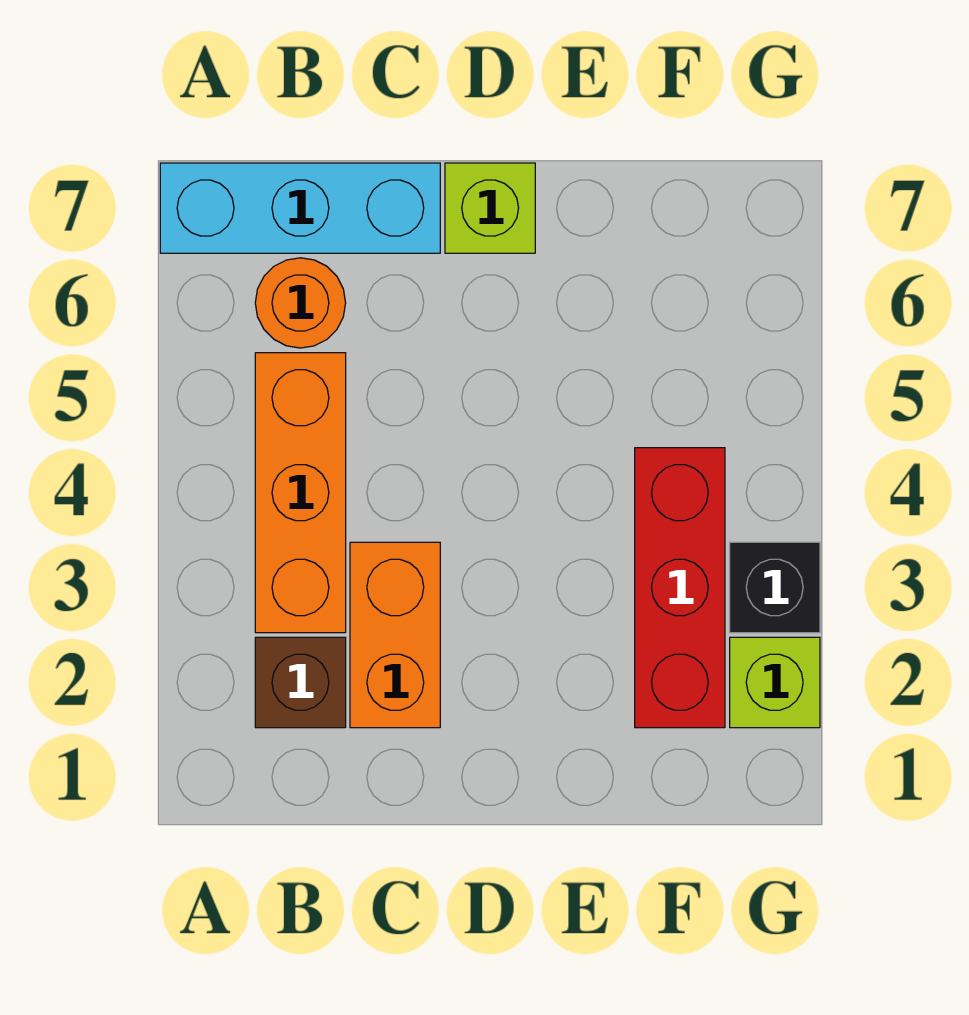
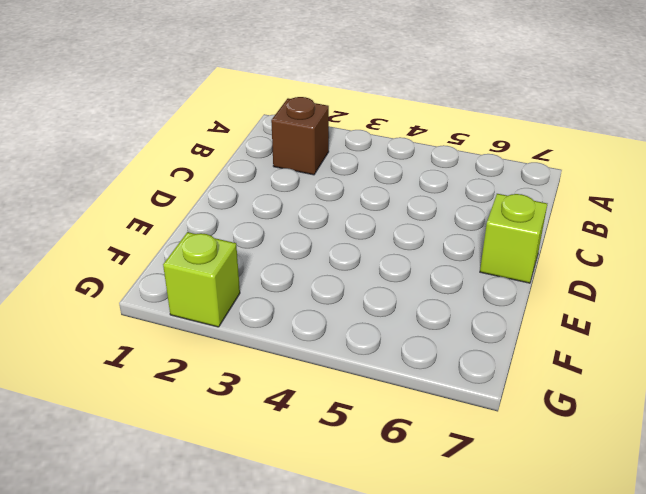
none -> cyan brick A7:C7 level 1
none -> orange brick B3:B5 level 1

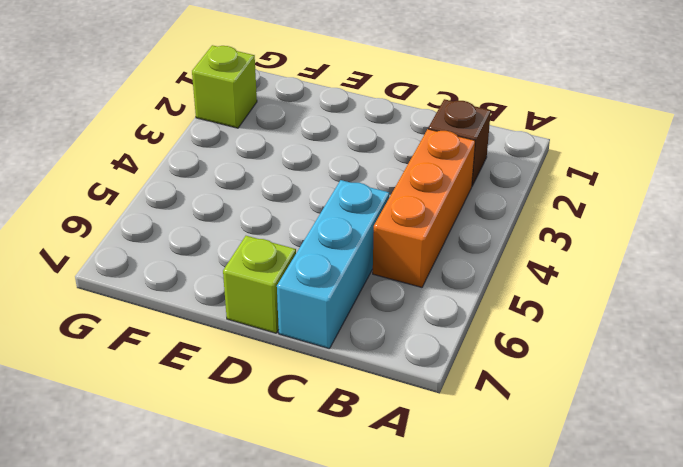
cyan brick C5:C7 level 1 -> cyan brick A7:C7 level 1
none -> orange round brick B6 level 1
none -> orange brick C2:C3 level 1

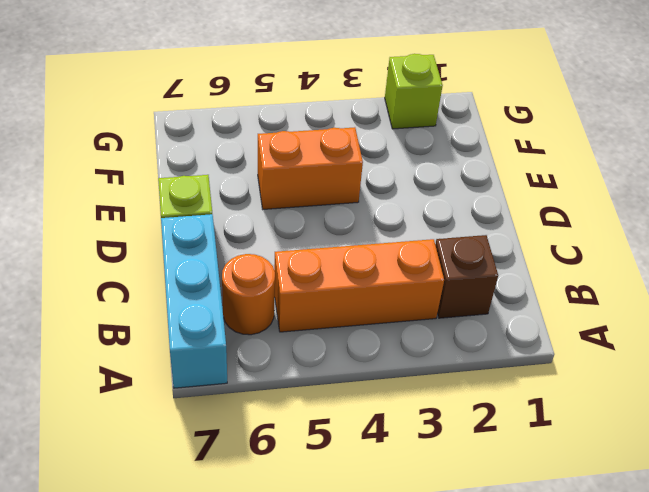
orange brick E4:E5 level 1 -> orange brick C2:C3 level 1
none -> red brick F2:F4 level 1
none -> black brick G3 level 1

